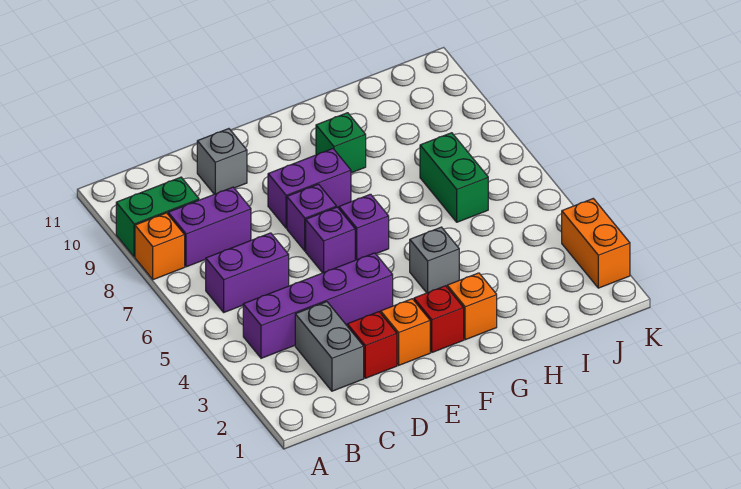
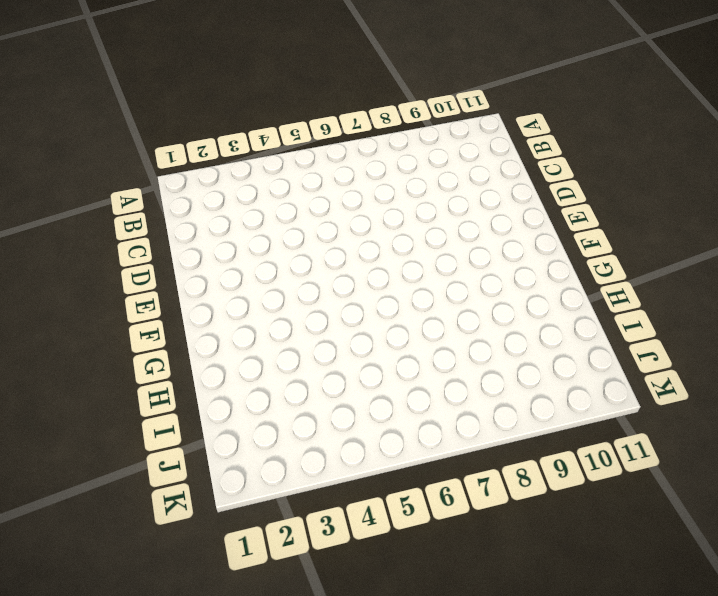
none -> orange brick A8 level 1
none -> green brick A9:B9 level 1
none -> purple brick B4:E4 level 1

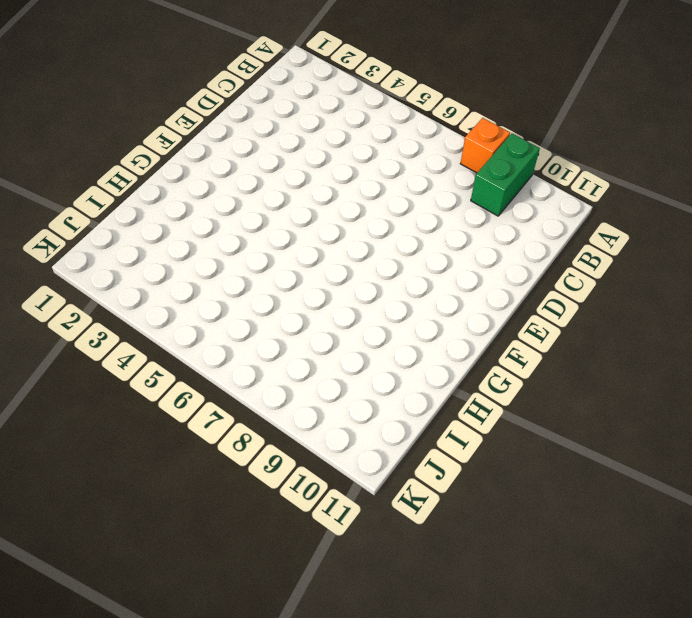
none -> purple brick B4:E4 level 1
none -> purple brick B6:C6 level 1
none -> purple brick B8:C8 level 1

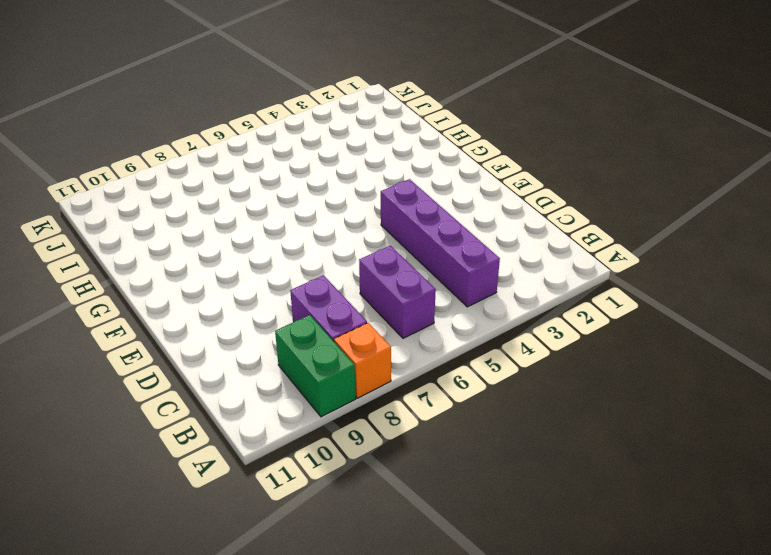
none -> grey brick C2:C3 level 1
none -> red brick D2 level 1
none -> grey brick D10 level 1

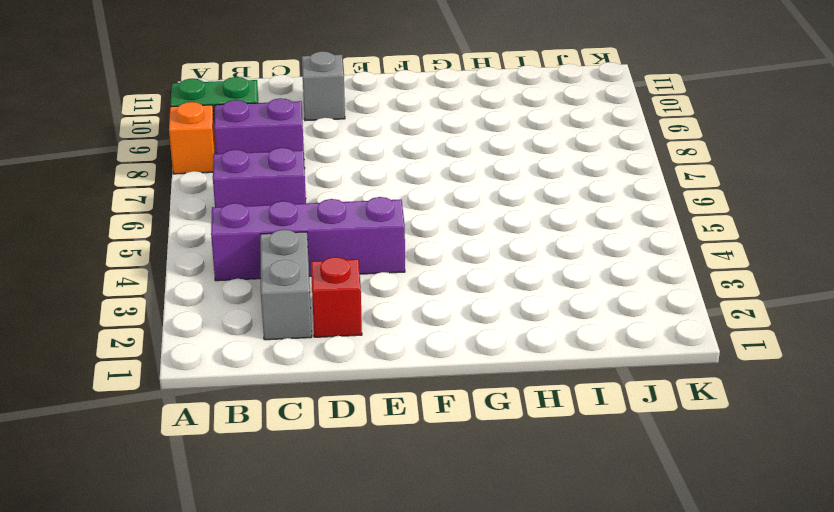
none -> orange brick E2 level 1
none -> purple brick E6 level 1
none -> purple brick E7 level 1

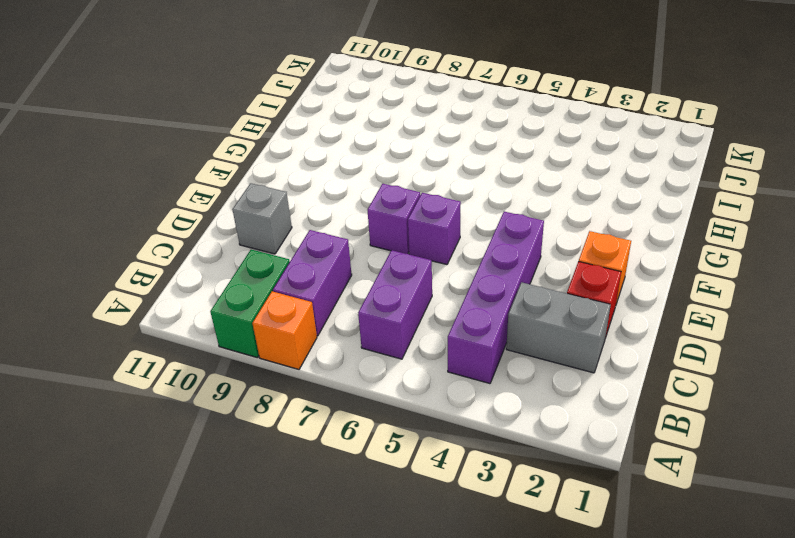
none -> purple brick E8:F8 level 1
none -> red brick F2 level 1
none -> purple brick F6 level 1

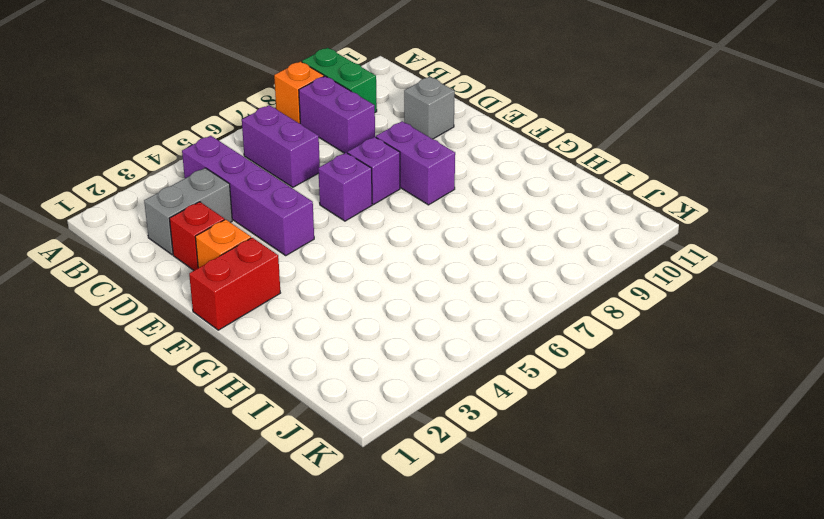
red brick F1:F2 level 1 -> red brick F2 level 1
none -> purple brick F6 level 1
none -> orange brick G2 level 1
none -> grey brick G4 level 1

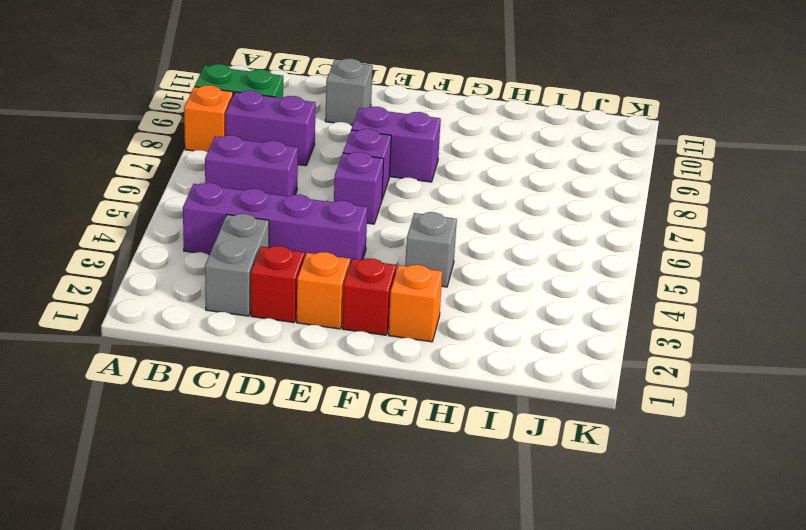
none -> purple brick F6 level 1
none -> green brick G9 level 1
none -> green brick I6:I7 level 1

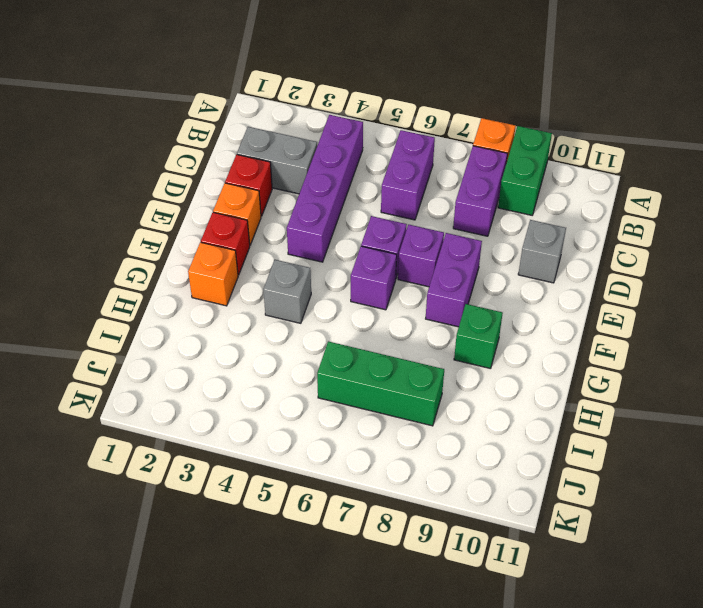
green brick I6:I8 level 1 -> green brick I6:I7 level 1
none -> orange brick K2:K3 level 1

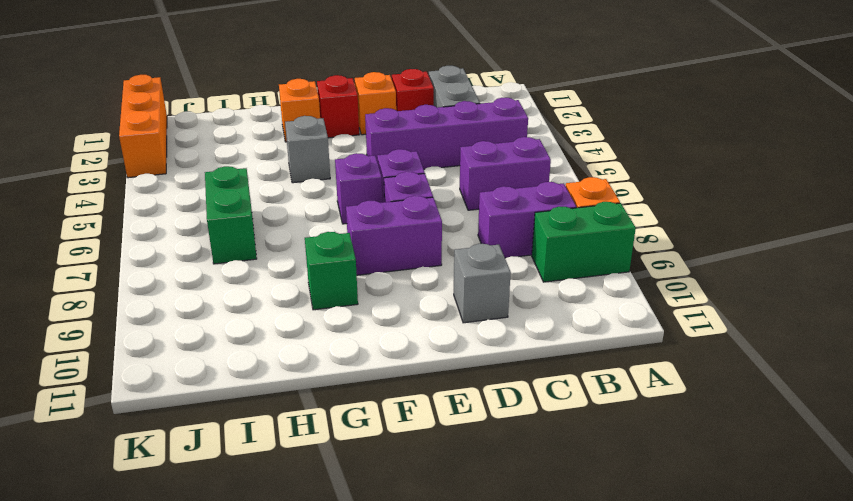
orange brick K1:K3 level 1 -> orange brick K2:K3 level 1

